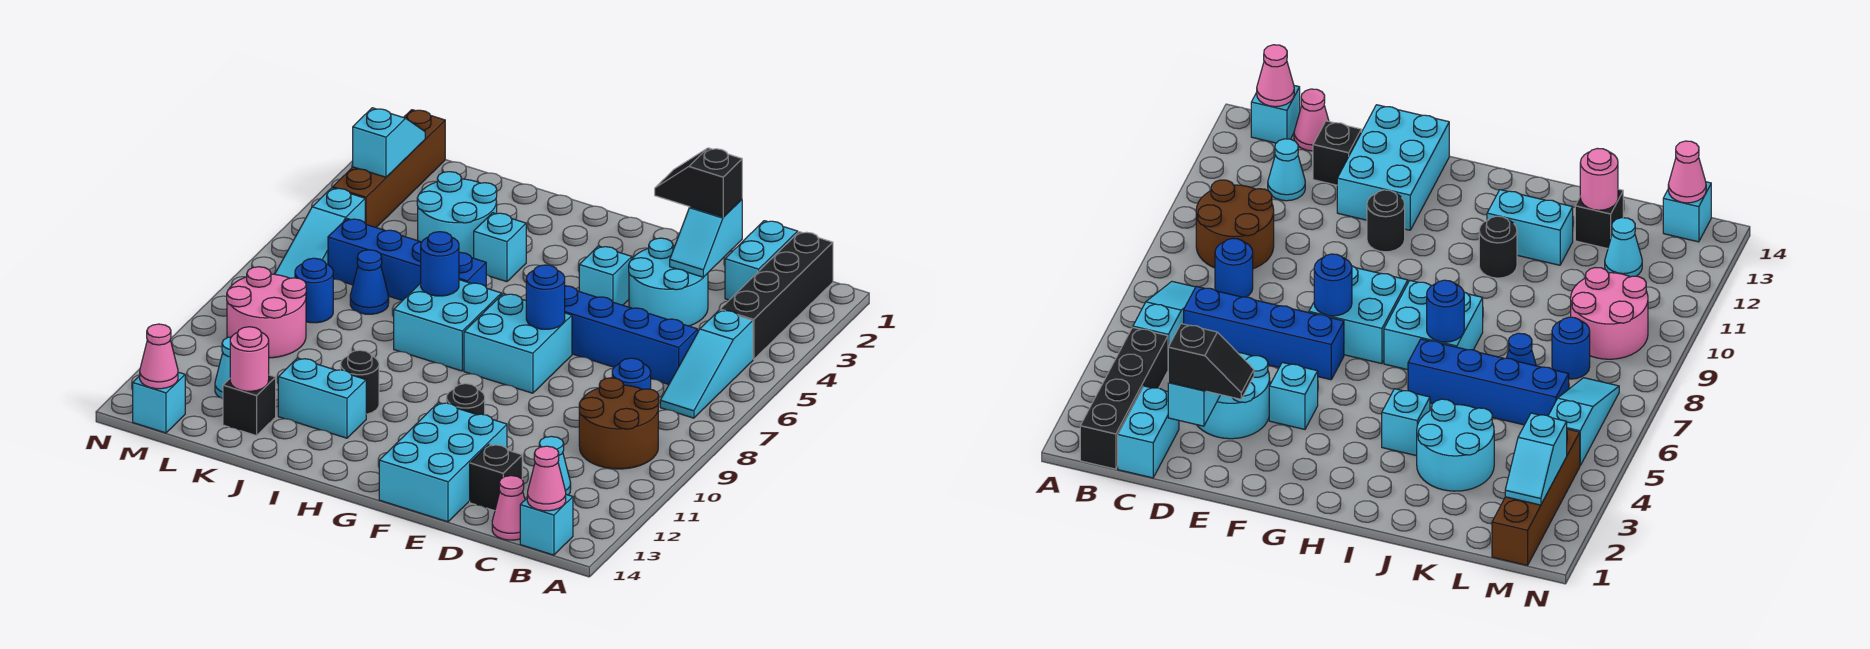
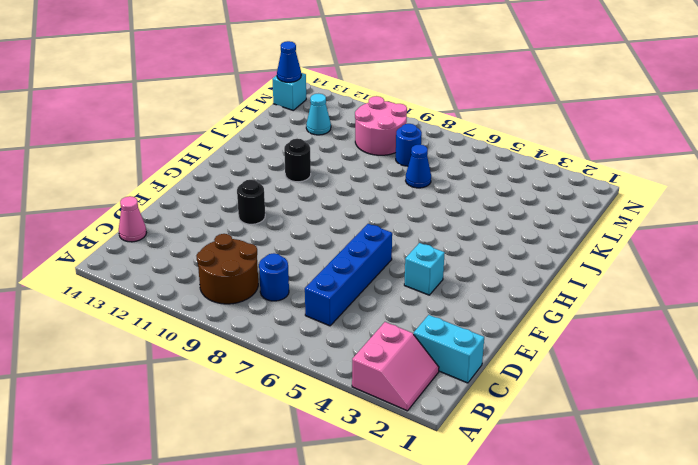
pink slope A2:B3 level 1 top 3 -> black brick B1:B4 level 1
blue cone M14 level 2 -> pink cone M14 level 2
none -> cyan slope B5:B7 level 1 top 5
none -> cyan brick B14 level 1
none -> cyan cone C12 level 1
none -> cyan round brick D3:E4 level 1

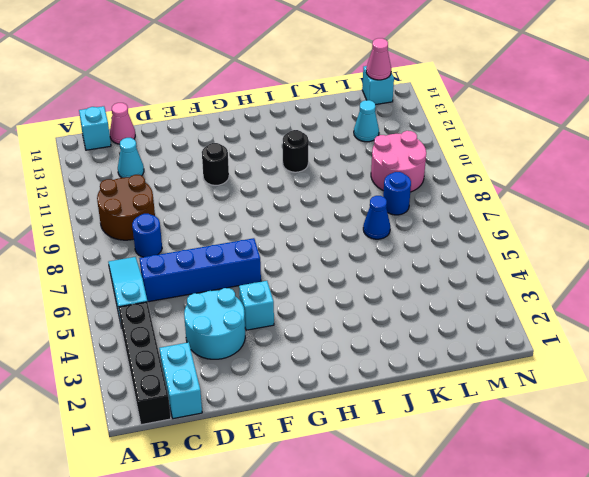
none -> black brick D13 level 1
none -> cyan brick E12:F14 level 1
none -> cyan brick F7:G8 level 1
none -> cyan brick H7:I8 level 1

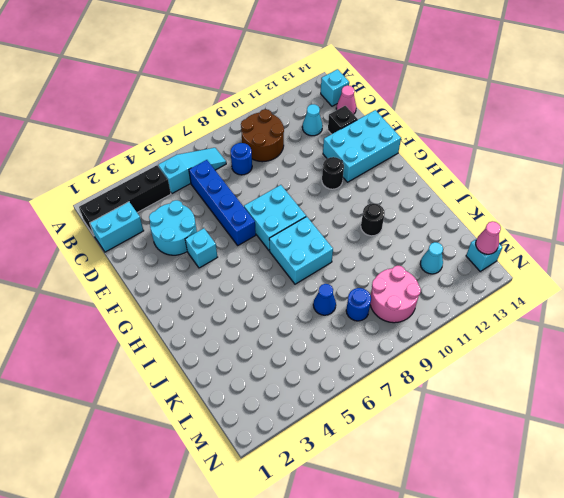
none -> cyan brick I4 level 1
none -> blue brick I6:L6 level 1
none -> cyan brick I12:J12 level 1
none -> cyan round brick J3:K4 level 1

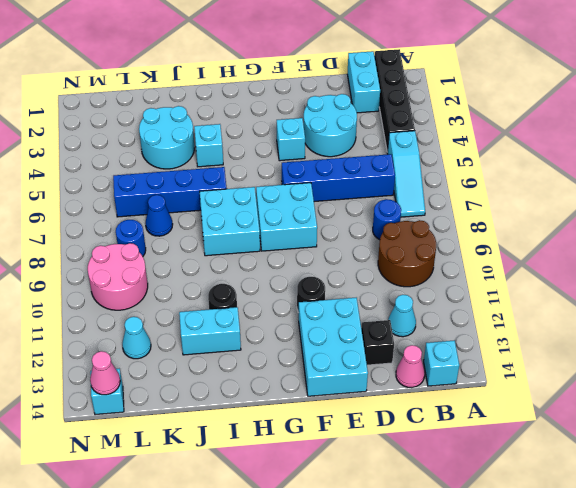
none -> black brick K13 level 1
none -> brown brick M1:M4 level 1
none -> cyan slope M5:M7 level 1 top 5
none -> pink cone B14 level 2

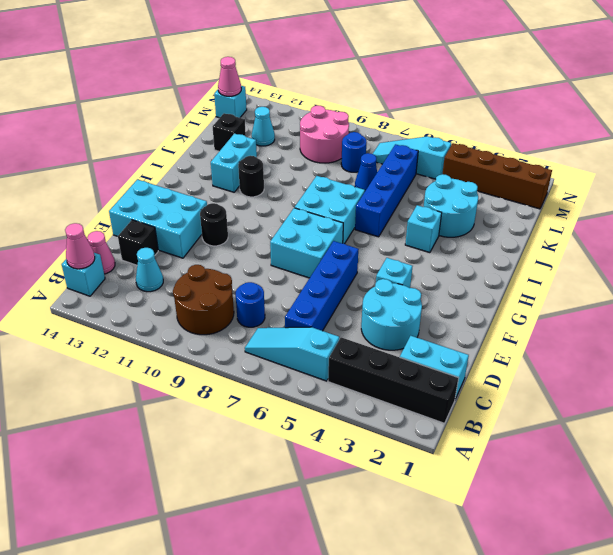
none -> cyan slope D2:D3 level 2 top 2
none -> blue round brick F7 level 2
none -> blue round brick I7 level 2
none -> pink round brick K13 level 2

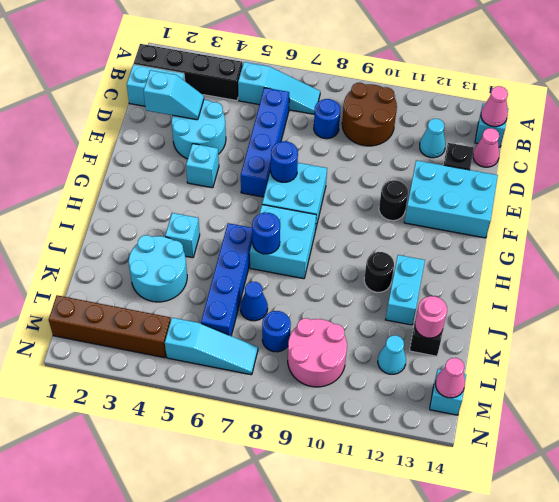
none -> cyan slope M2:M3 level 2 top 3
none -> black slope D2:E2 level 3 top D

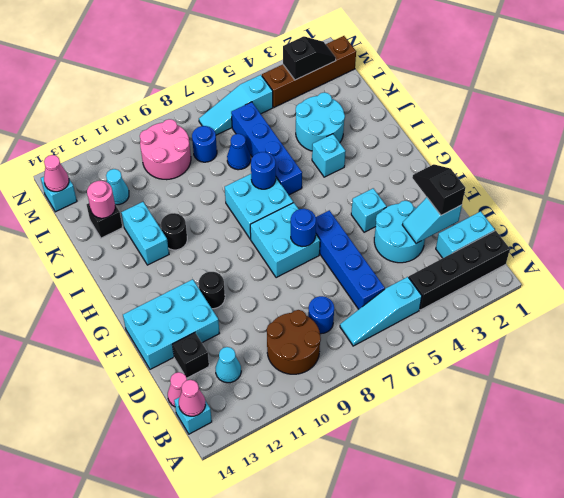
black slope M2:M3 level 2 top 3 -> cyan slope M2:M3 level 2 top 3

